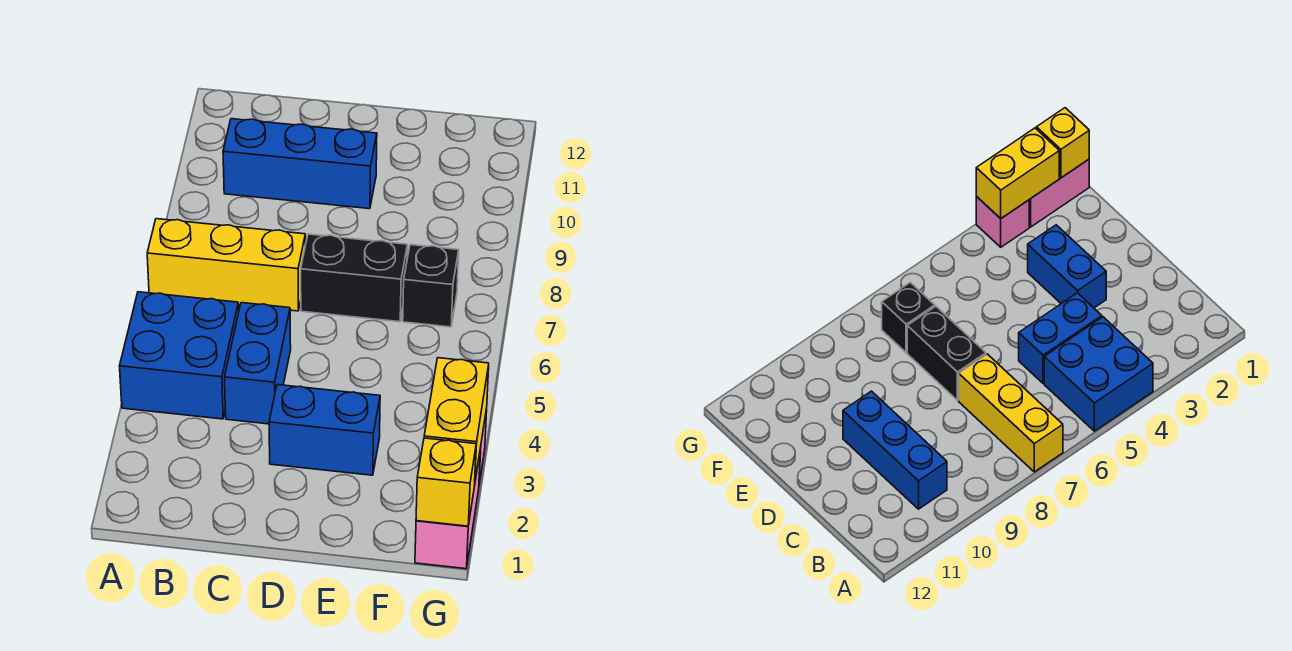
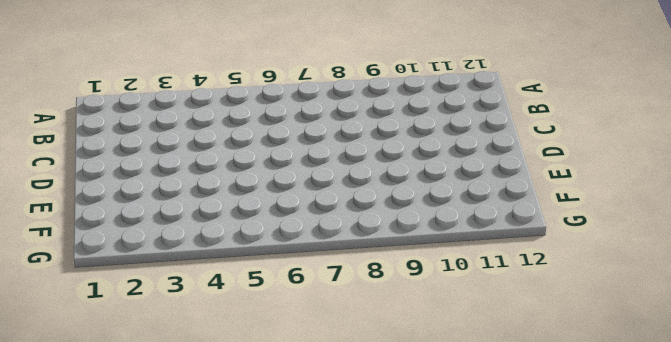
none -> blue brick A4:B5 level 1
none -> yellow brick A7:C7 level 1

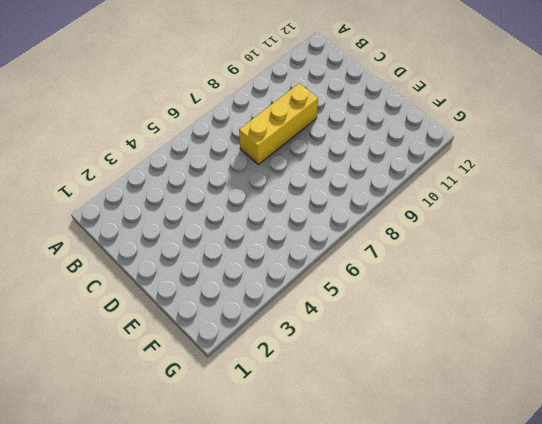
yellow brick C7:C9 level 1 -> yellow brick A7:C7 level 1
none -> blue brick A4:B5 level 1
none -> blue brick B10:D10 level 1

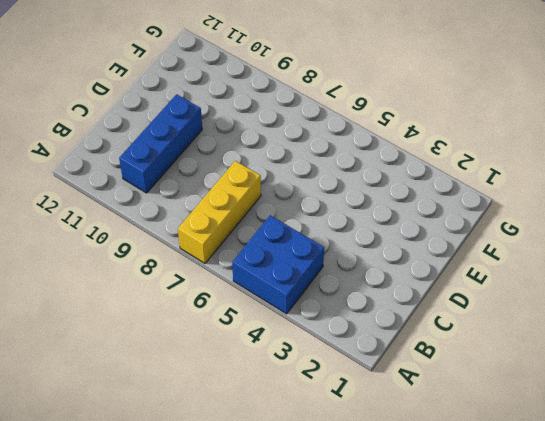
none -> blue brick C4:C5 level 1
none -> blue brick D3:E3 level 1

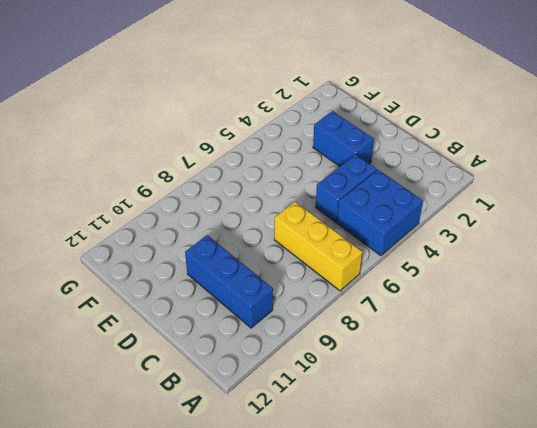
none -> black brick D7:E7 level 1
none -> black brick F7 level 1

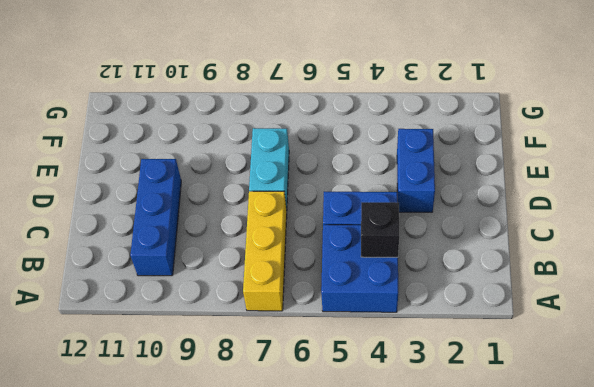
black brick B4 level 2 -> black brick F7 level 1
cyan brick D7:E7 level 1 -> black brick D7:E7 level 1
none -> pink brick G1:G2 level 1
none -> pink brick G3 level 1

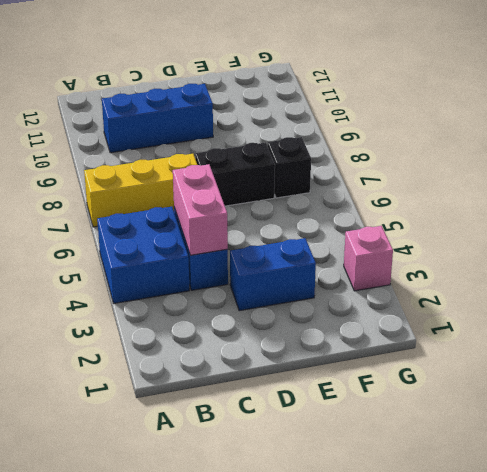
pink brick C4:C5 level 2 -> pink brick G1:G2 level 1
none -> yellow brick G1 level 2
none -> yellow brick G2:G3 level 2

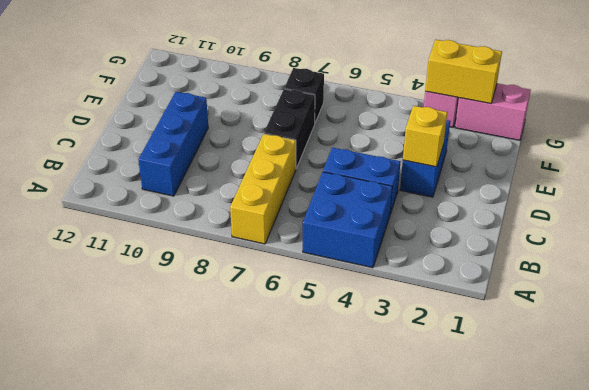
yellow brick D3 level 2 -> yellow brick G1 level 2

